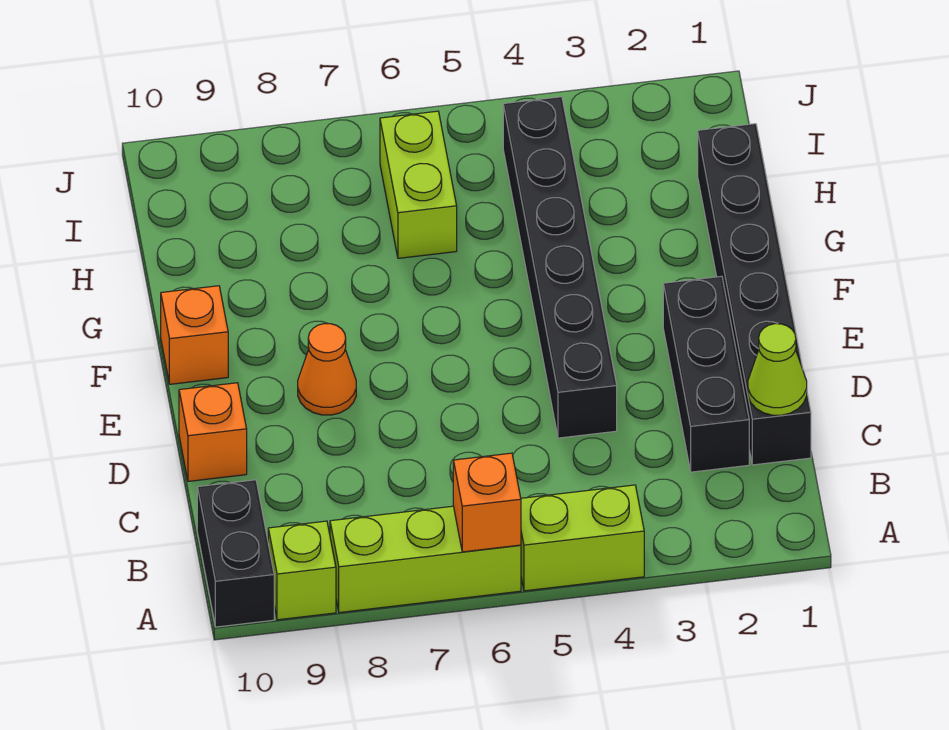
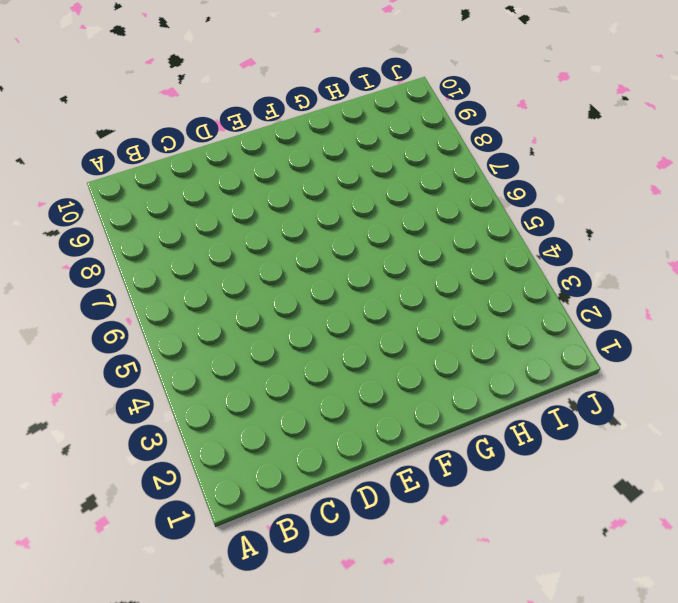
none -> lime brick A4:A5 level 1
none -> lime brick A6:A8 level 1
none -> lime brick A9 level 1

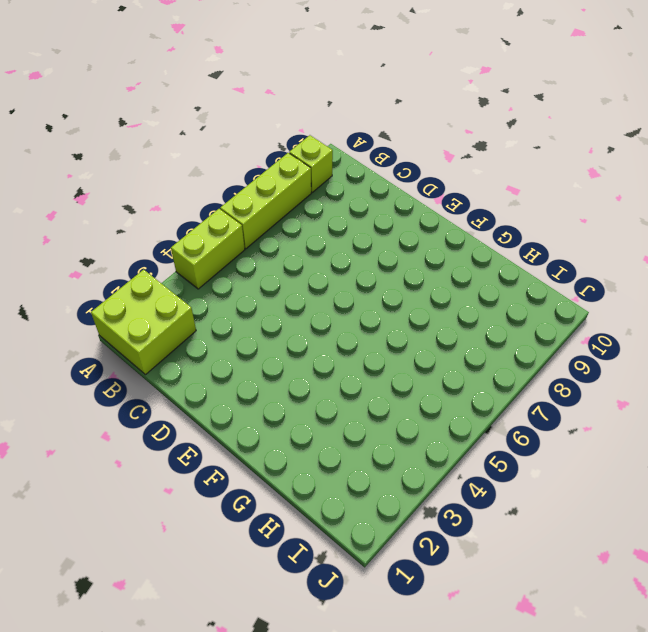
lime brick A1:B2 level 1 -> none
none -> black brick A10:B10 level 1
none -> black brick C1:H1 level 1
none -> black brick C2:E2 level 1

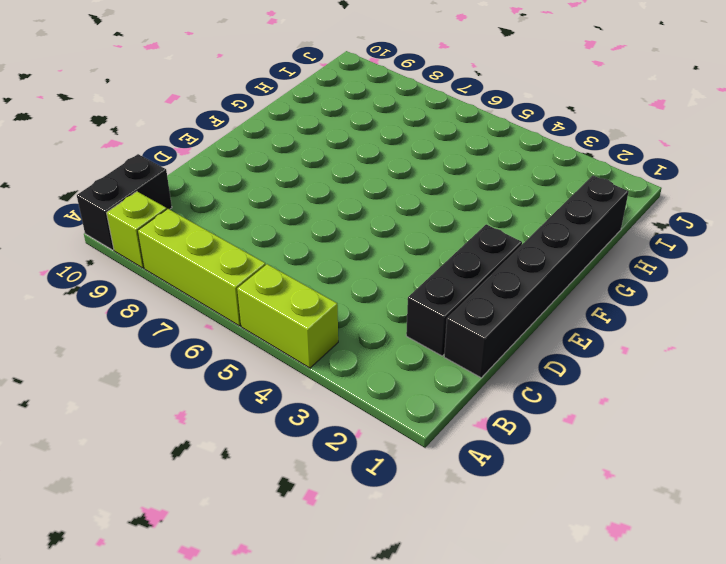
none -> black brick D4:I4 level 1
none -> orange brick D10 level 1
none -> orange cone E8 level 1

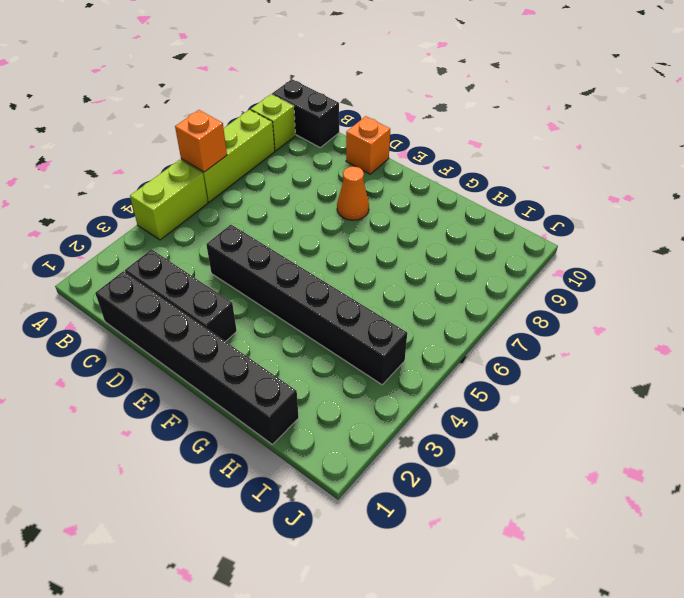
none -> orange brick F10 level 1
none -> lime brick H6:I6 level 1
none -> lime cone C1 level 2

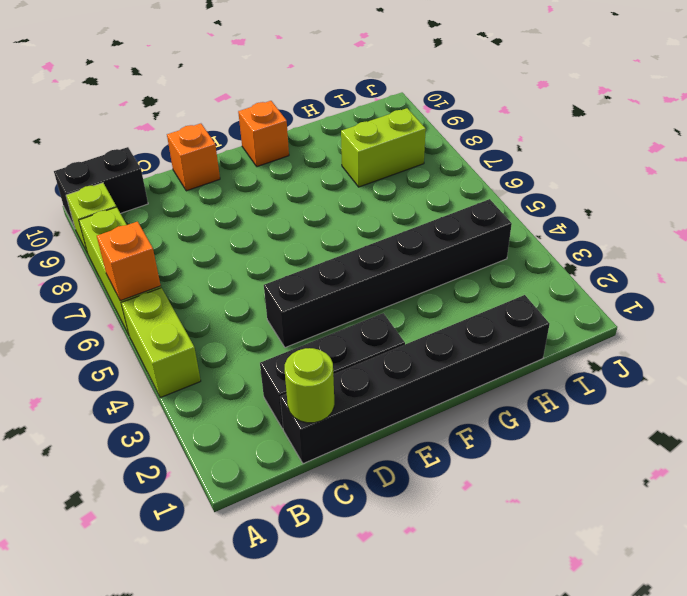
lime round brick C1 level 2 -> lime cone C1 level 2
lime brick H8:I8 level 1 -> lime brick H6:I6 level 1
none -> orange cone E8 level 1

